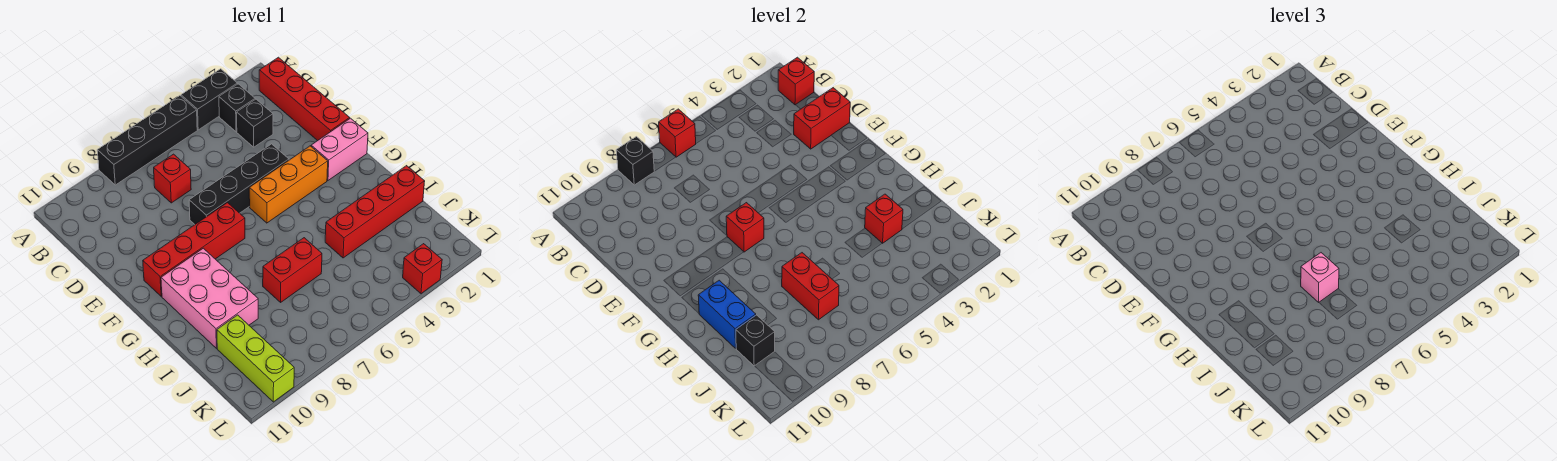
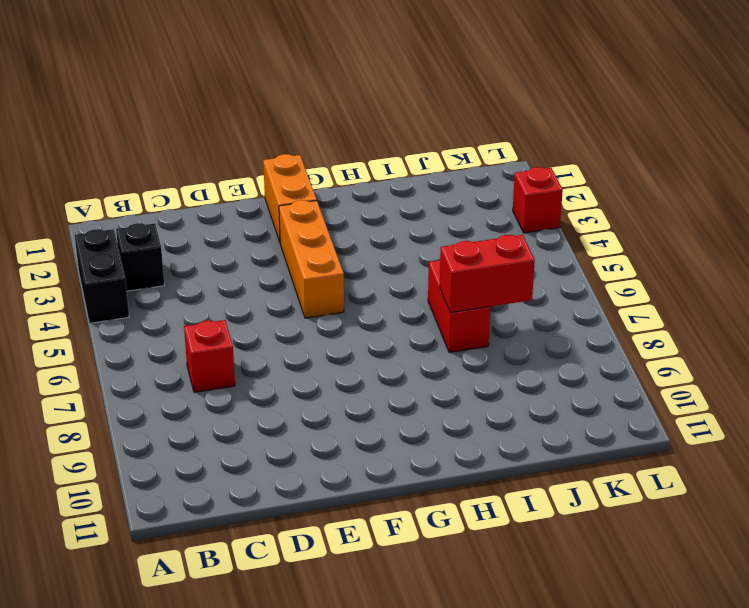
orange brick F1:F2 level 1 -> pink brick F1:F2 level 1
none -> black brick A5:A8 level 1
none -> red brick B1:E1 level 1
none -> black brick C3 level 1

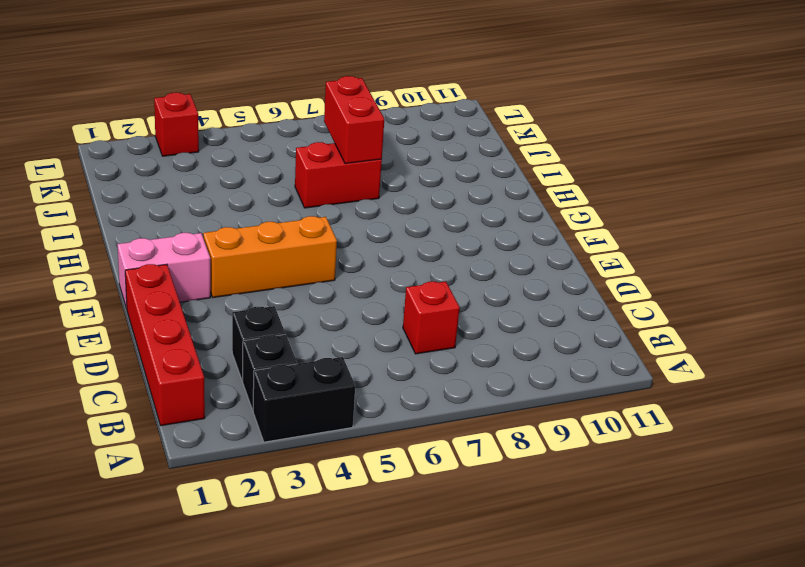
none -> black brick A5:A8 level 1
none -> black brick E4:E7 level 1
none -> red brick F7:F10 level 1

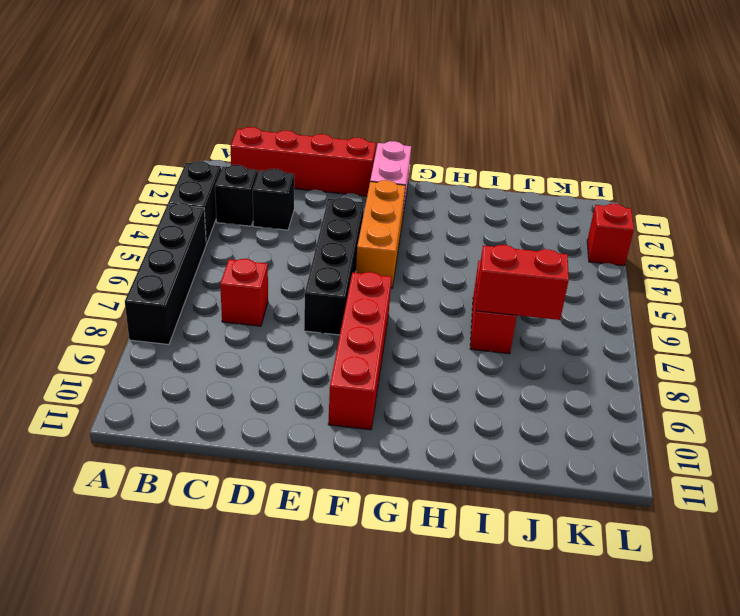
none -> pink brick G9:I10 level 1
none -> red brick I1:I4 level 1
none -> lime brick J10:L10 level 1

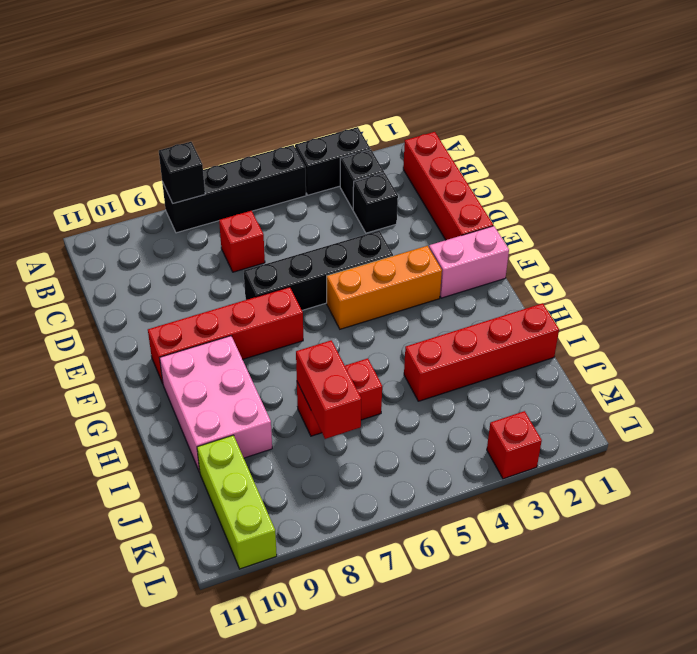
none -> red brick A6 level 2
none -> red brick B1 level 2
none -> red brick D1:D2 level 2

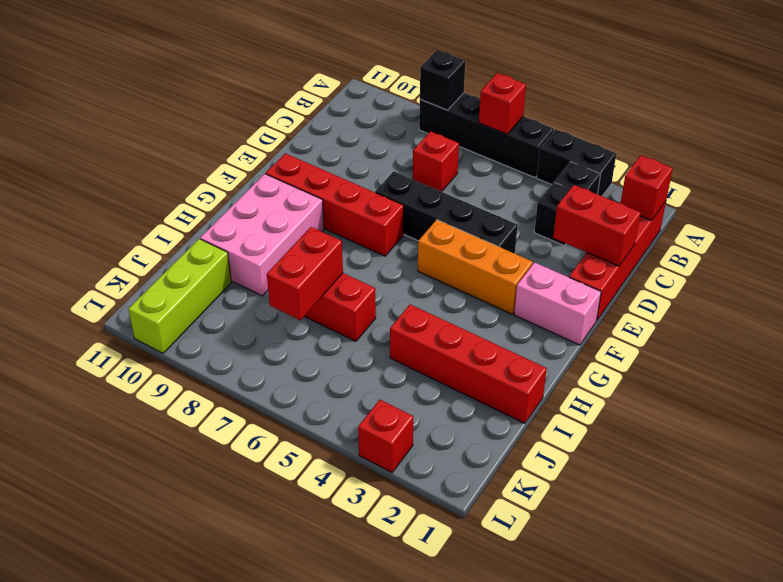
none -> red brick F7 level 2
none -> blue brick H10:I10 level 2
none -> red brick I3 level 2

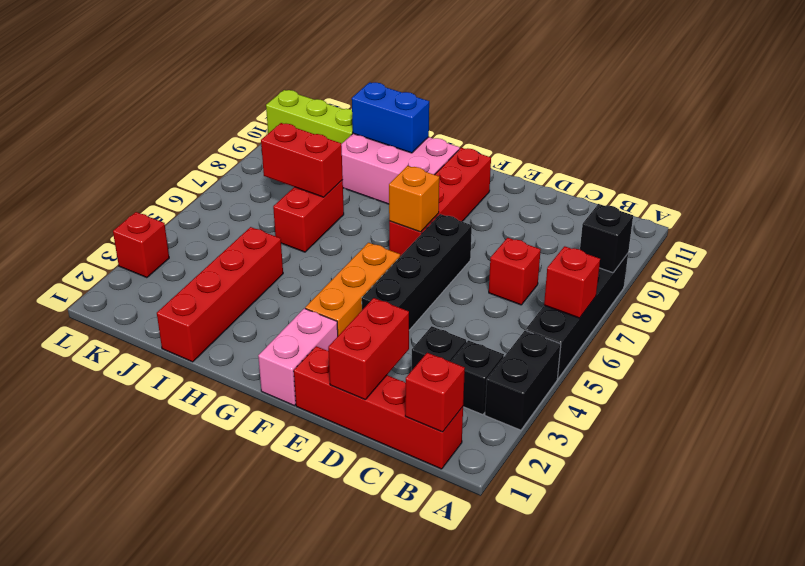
orange brick F7 level 2 -> red brick F7 level 2
none -> red brick I3 level 2
none -> black brick J10 level 2
none -> pink brick I7 level 3

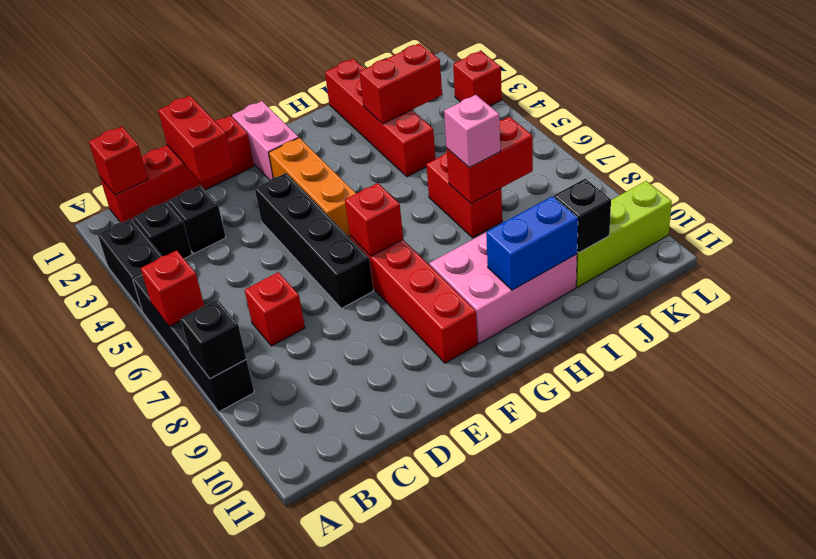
red brick I3:J3 level 2 -> red brick I3 level 2

